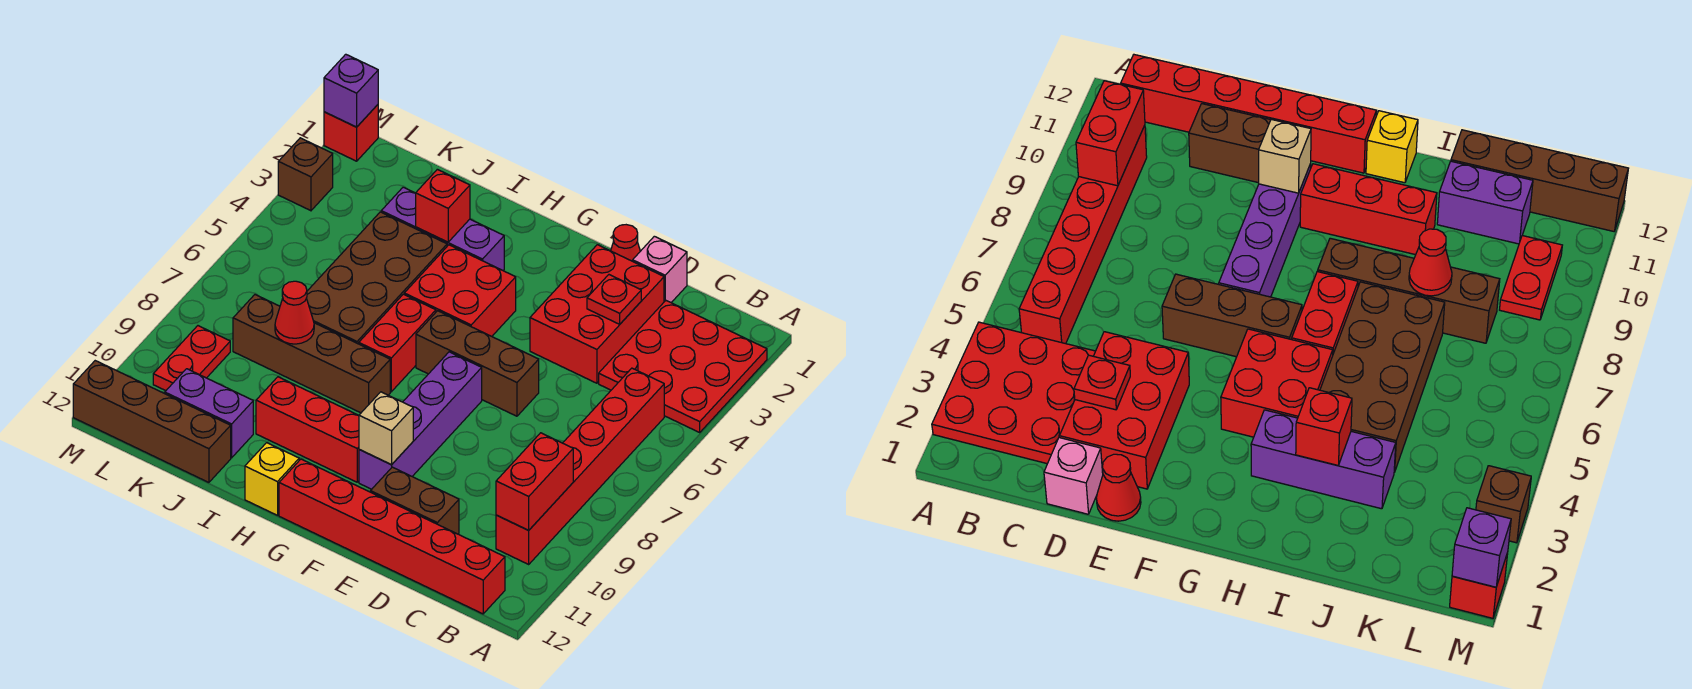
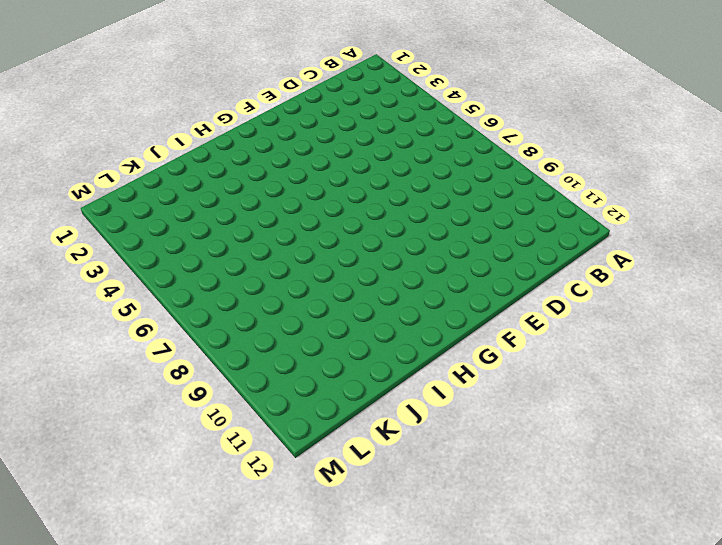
none -> red plate A2:C4 level 1
none -> red brick B5:B10 level 1
none -> red brick B12:G12 level 1

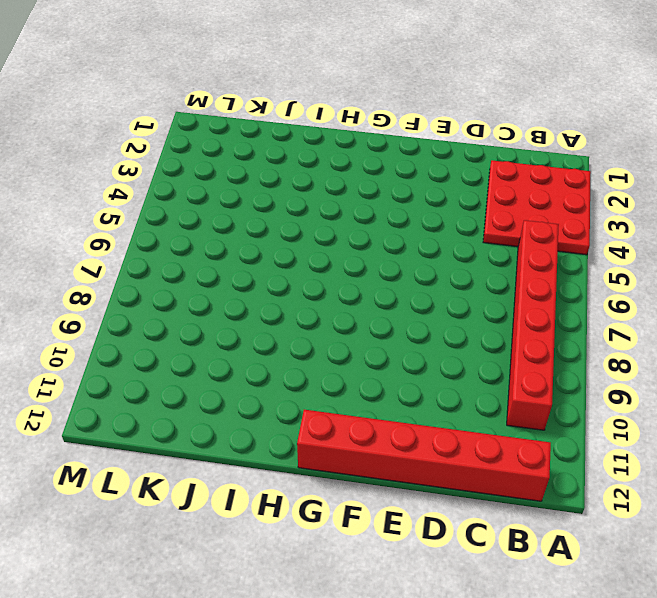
none -> pink brick D1 level 1
none -> red brick D2:E4 level 1
none -> brown brick D11:E11 level 1

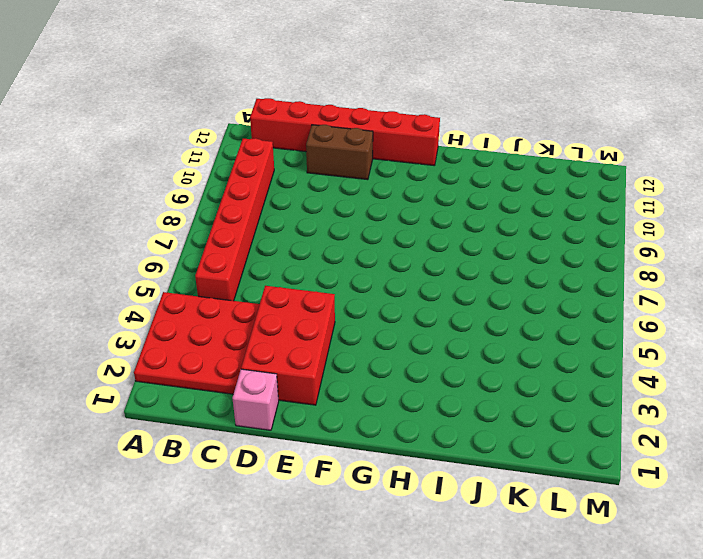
none -> red cone E1 level 1
none -> brown brick E6:G6 level 1
none -> purple brick F7:F10 level 1

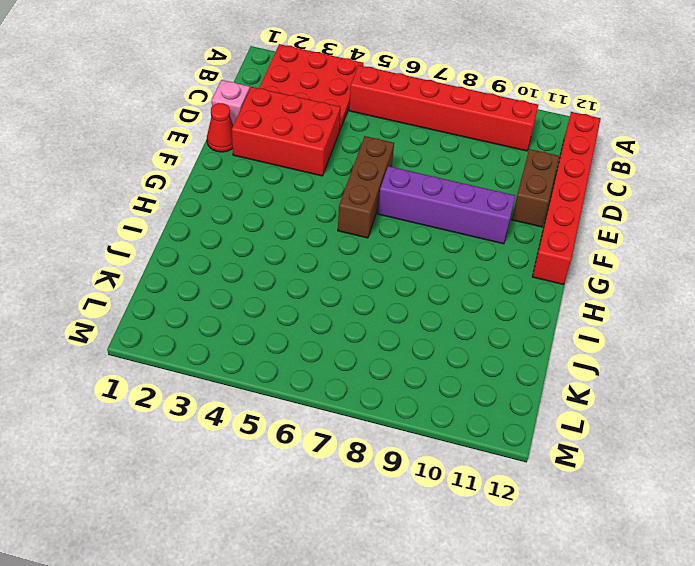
none -> red brick G4:H5 level 1
none -> red brick G10:I10 level 1
none -> purple brick H3:J3 level 1

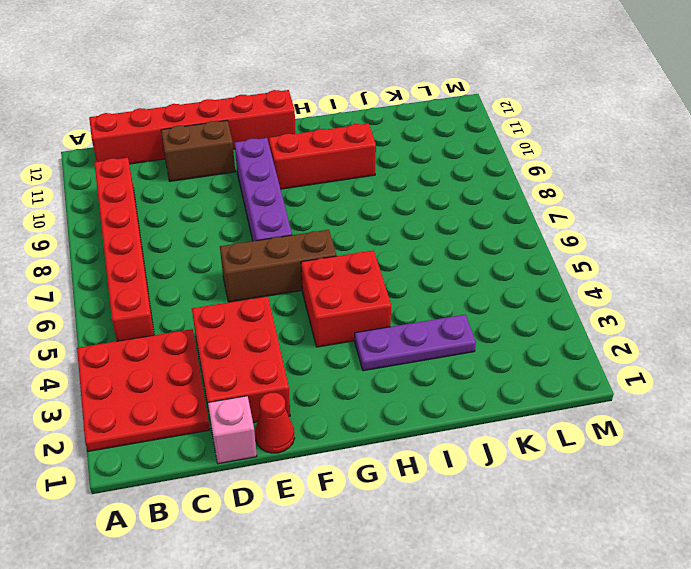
purple plate H3:J3 level 1 -> purple brick H3:J3 level 1
none -> red brick H6:H7 level 1
none -> brown brick H8:K8 level 1
none -> yellow brick H12 level 1

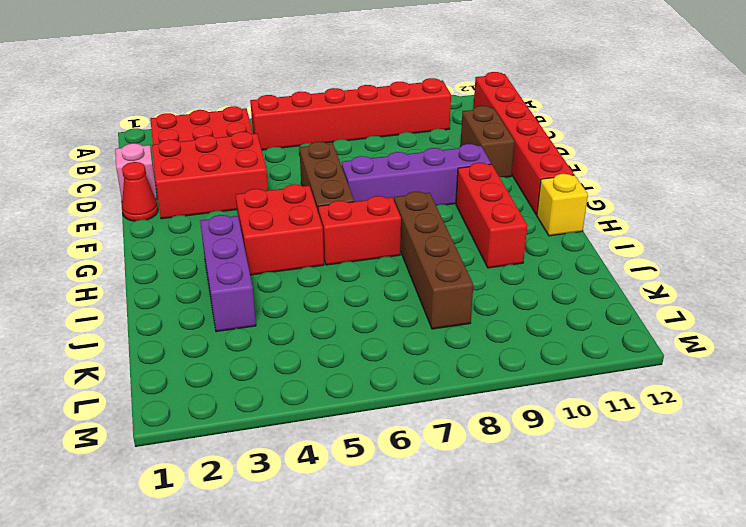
none -> brown brick I4:J7 level 1
none -> purple brick J11:K11 level 1
none -> brown brick J12:M12 level 1

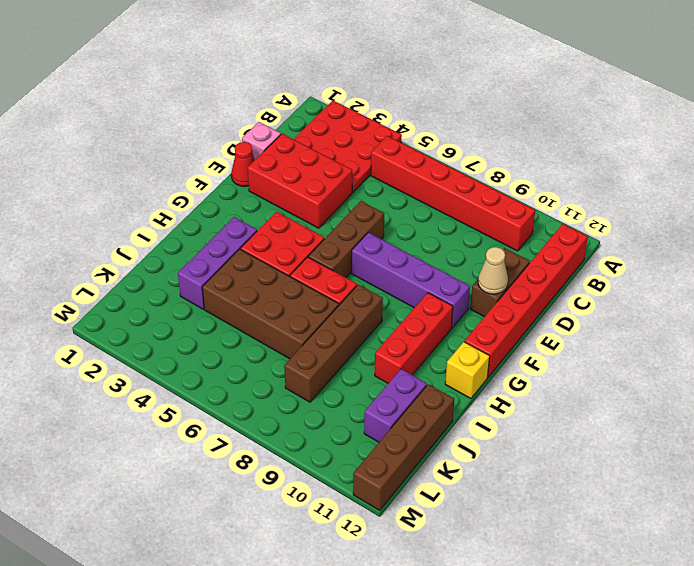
tan cone E11 level 2 -> none
none -> red plate L9:L10 level 1
none -> red brick M1 level 1
none -> brown brick M3 level 1

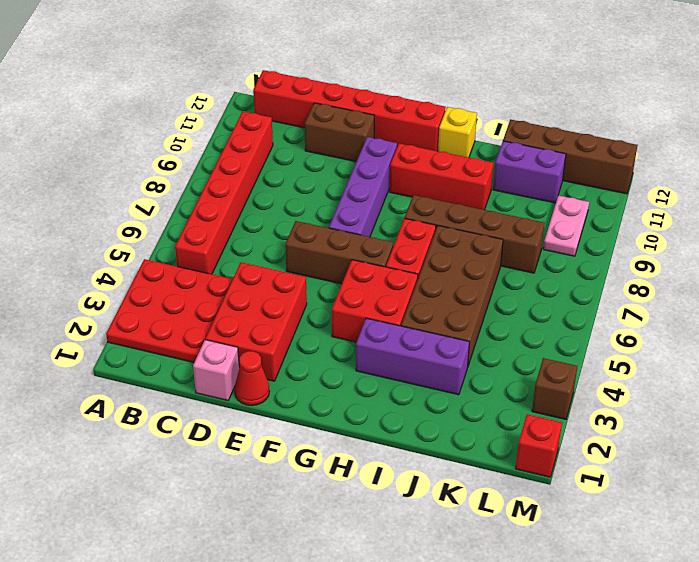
pink plate L9:L10 level 1 -> red plate L9:L10 level 1
none -> red brick B9:B10 level 2
none -> red plate D3 level 2
none -> tan brick F10 level 2

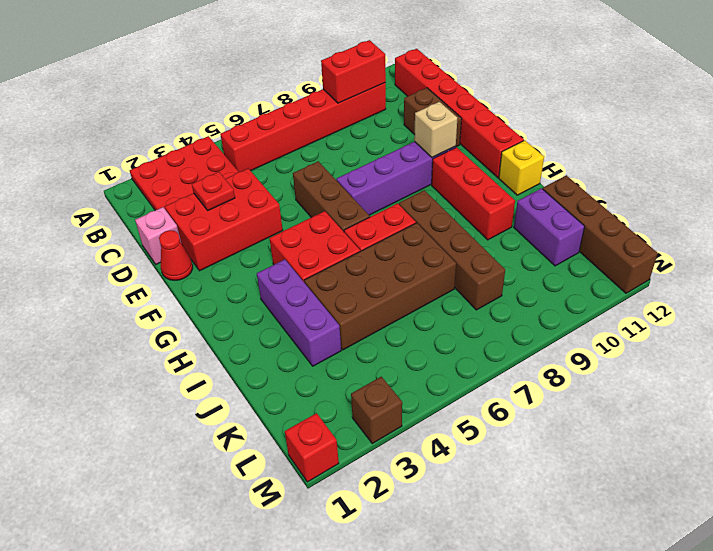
none -> red plate L9:L10 level 1
none -> red brick I3 level 2
none -> red cone J8 level 2

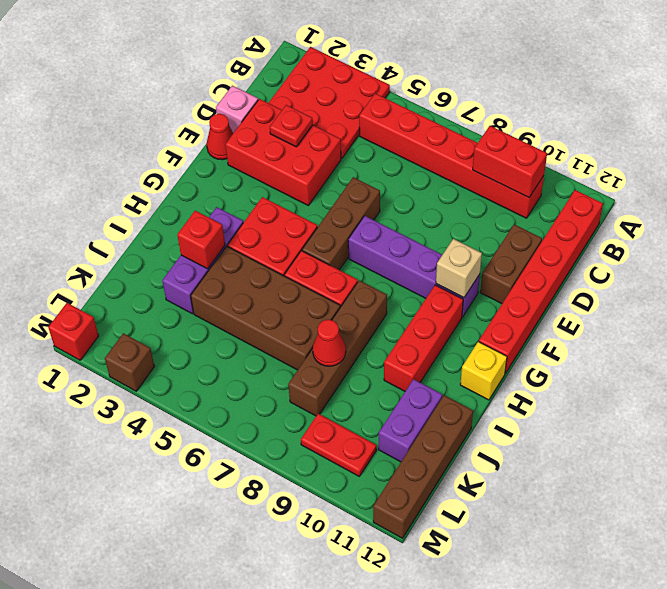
none -> purple brick M1 level 2

